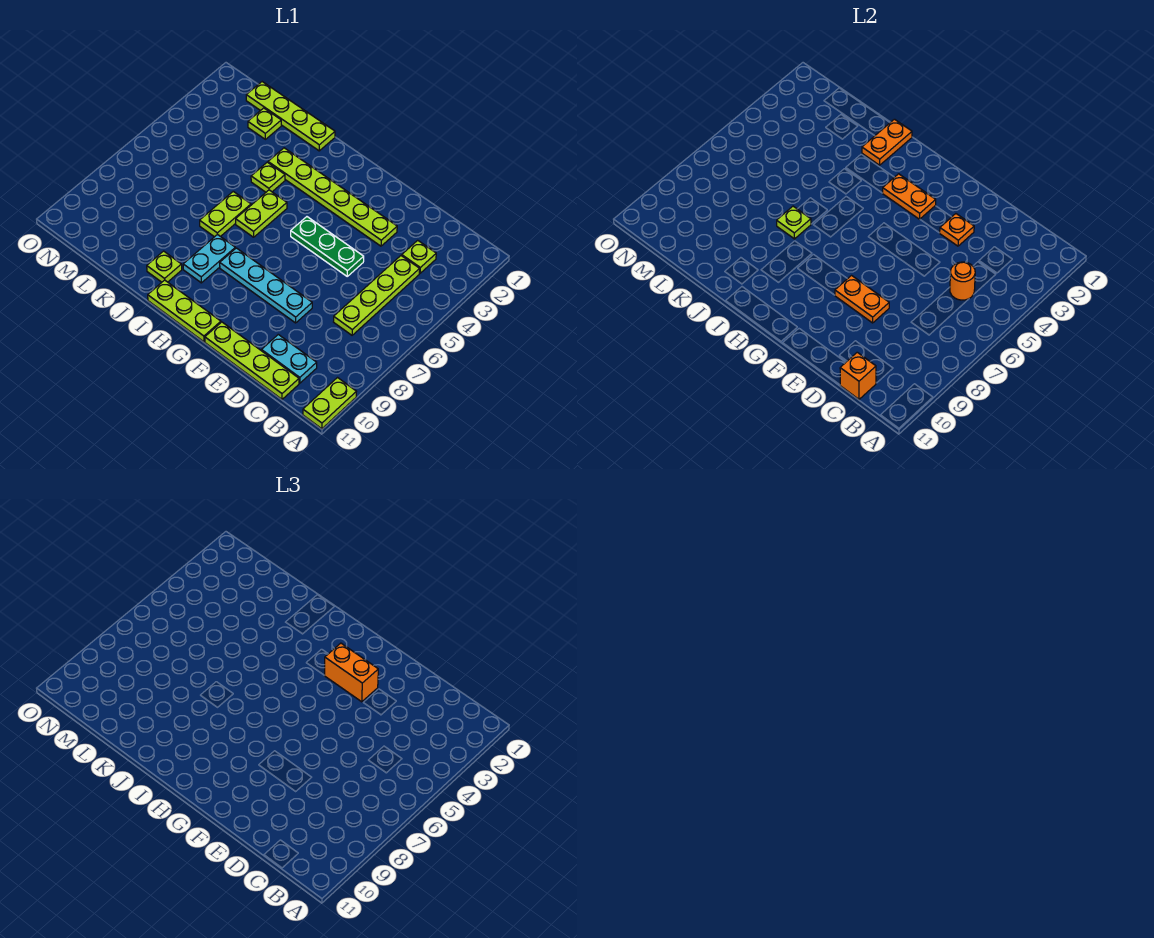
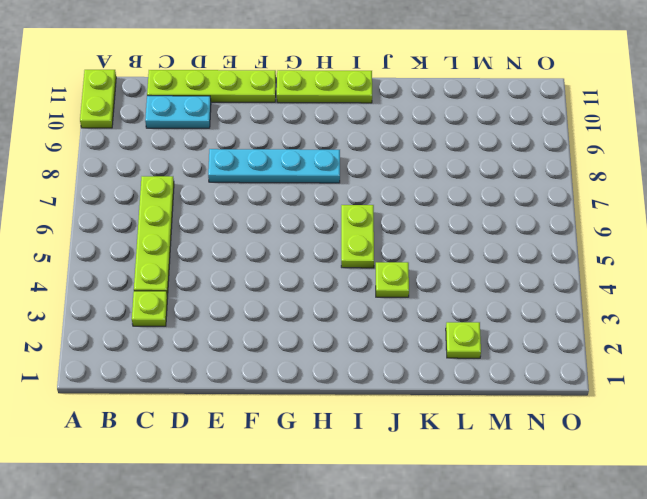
none -> lime plate E3:J3 level 1
none -> green plate E5:G5 level 1
none -> cyan plate I8:I9 level 1

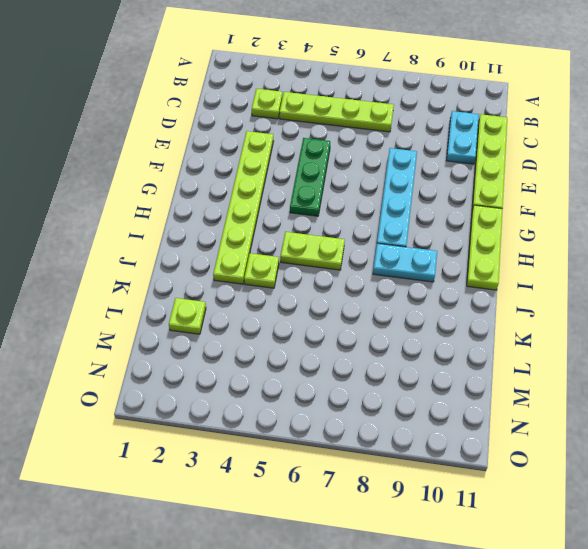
none -> lime plate A10:A11 level 1
none -> lime plate J1:M1 level 1
none -> lime plate J6:J7 level 1

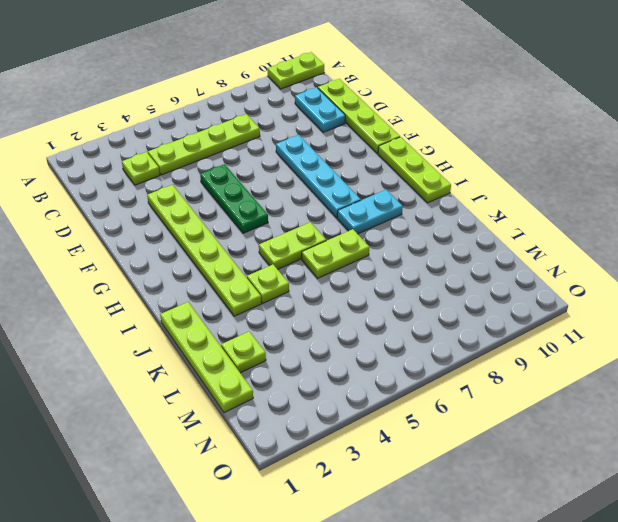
none -> lime plate J10 level 1
none -> orange round brick C5 level 2
none -> orange brick C11 level 2

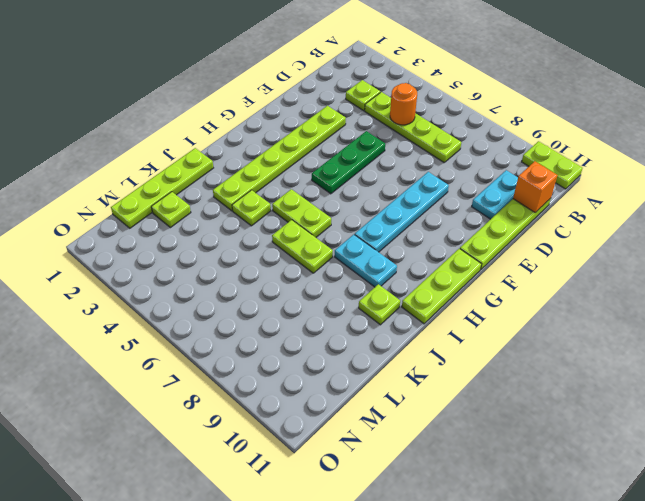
none -> orange plate E3 level 2
none -> orange plate E8:F8 level 2
none -> orange plate G3:H3 level 2

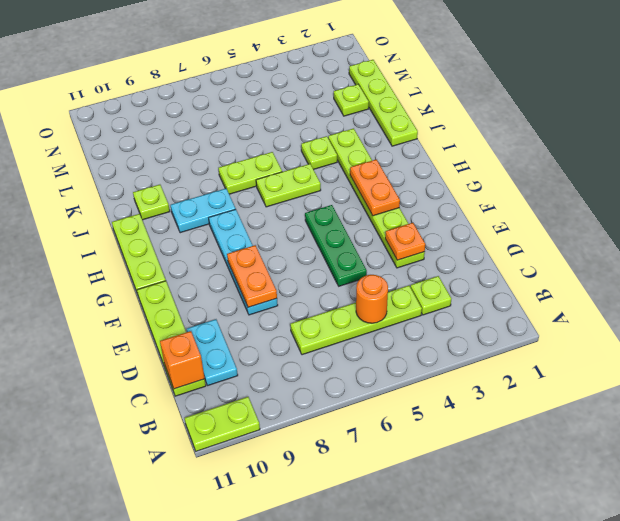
none -> orange plate J1:J2 level 2
none -> lime plate J7 level 2
none -> orange brick F3:G3 level 3

